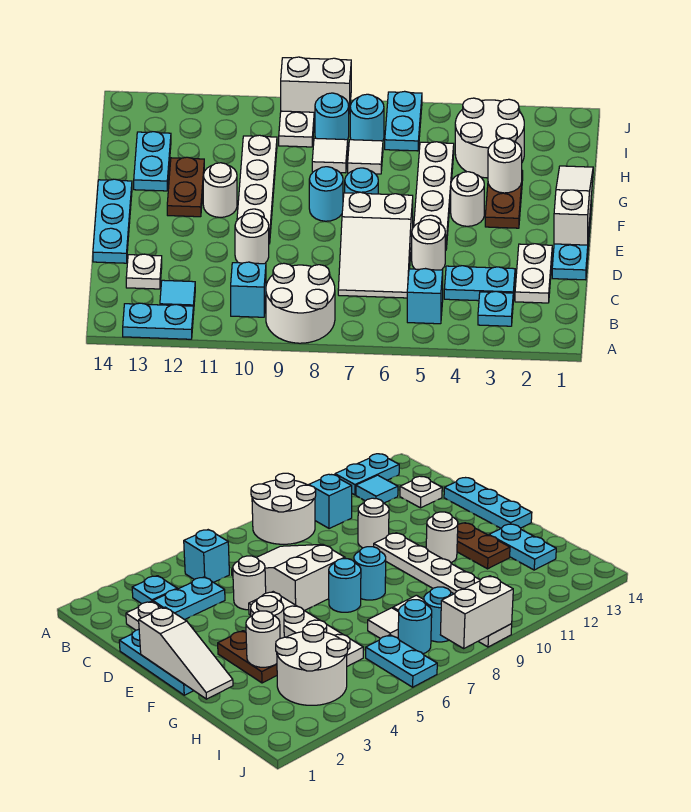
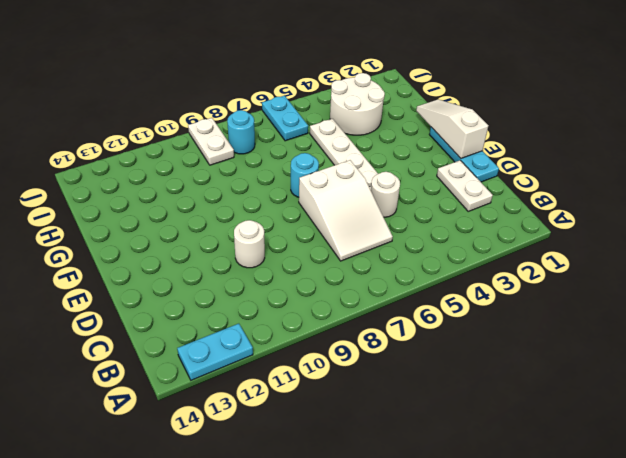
none -> white round brick A8:B9 level 1
none -> cyan plate B3 level 1
none -> cyan brick B5 level 1
none -> cyan brick B10 level 1

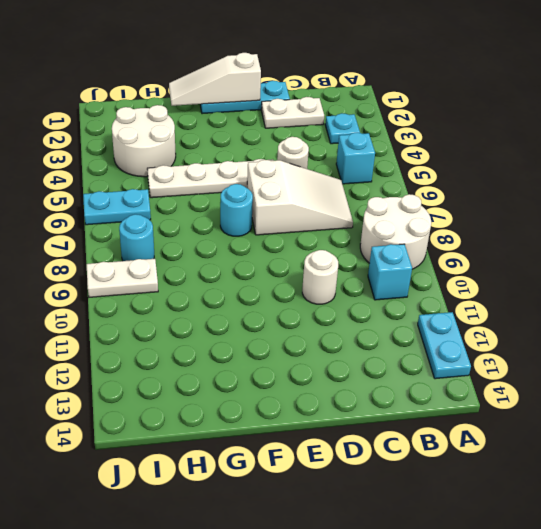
none -> cyan tile B12 level 1
none -> cyan plate C3:C4 level 1
none -> white plate C13 level 1
none -> cyan plate D14:F14 level 1

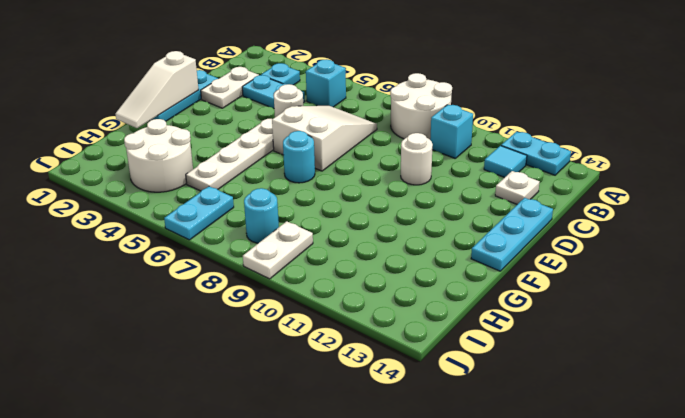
none -> white plate E10:H10 level 1
none -> brown plate F3:G3 level 1
none -> white round brick F4 level 1
none -> cyan round brick F8 level 1

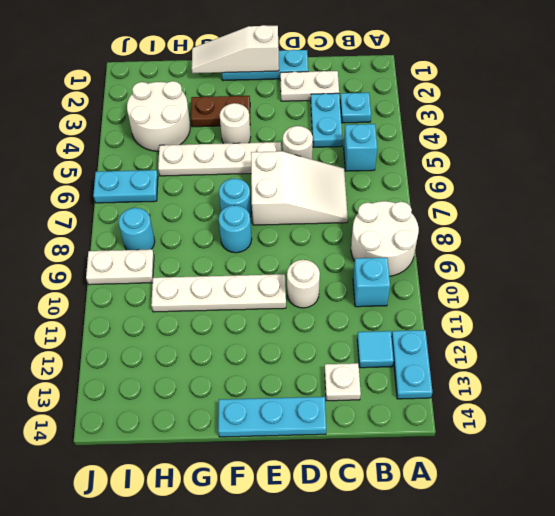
none -> white round brick F11 level 1
none -> brown plate F12:G12 level 1
none -> cyan plate G13:H13 level 1
none -> white tile H7 level 1

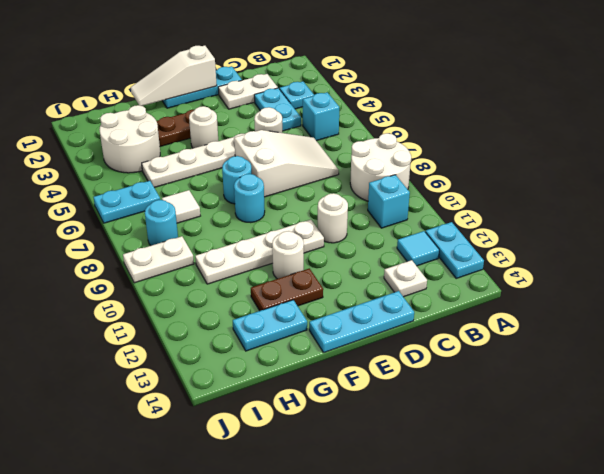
none -> white tile H8 level 1
none -> cyan round brick I7 level 1
none -> white round brick G3 level 2
none -> white brick J8:J9 level 2

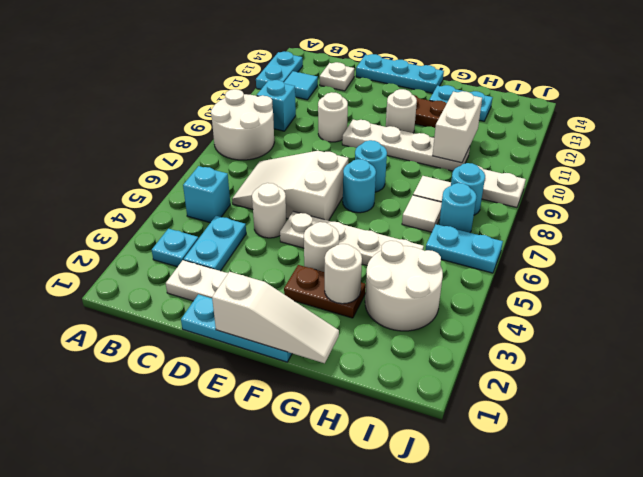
white brick H10:H11 level 2 -> white brick J8:J9 level 2

